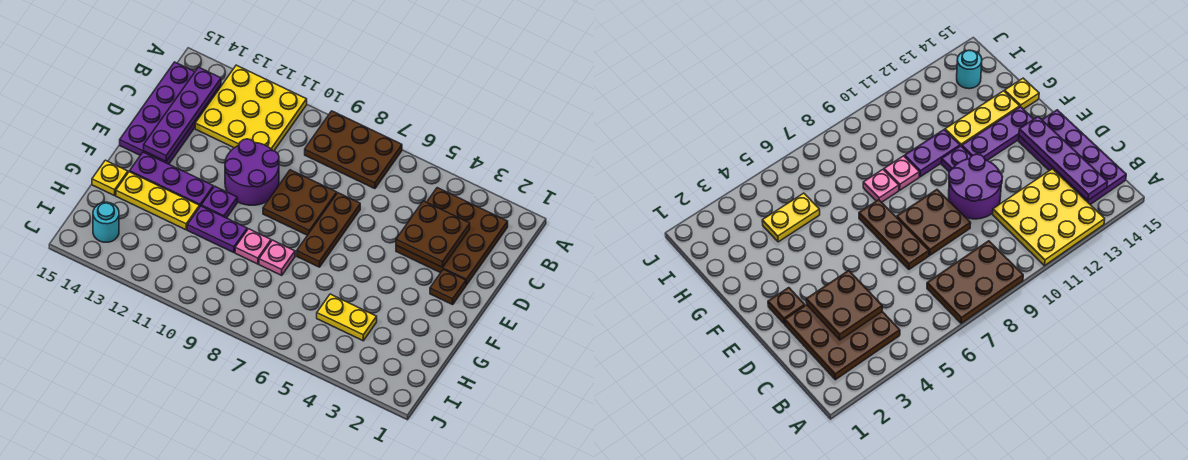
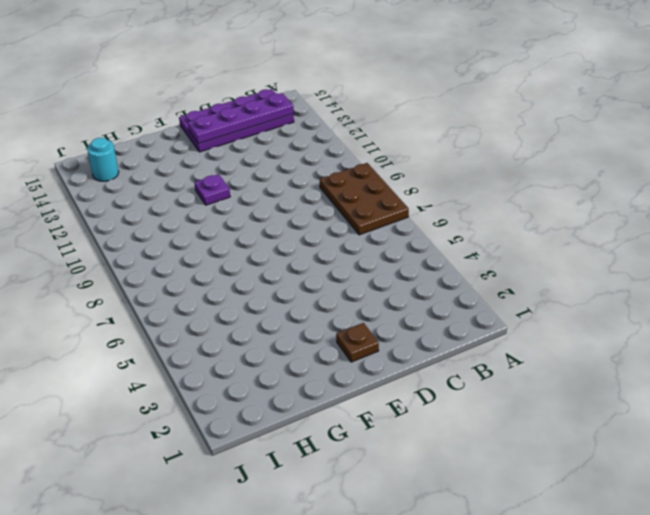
none -> yellow plate A11:C13 level 1
none -> brown plate B2:D4 level 1
none -> brown plate D7:F7 level 1

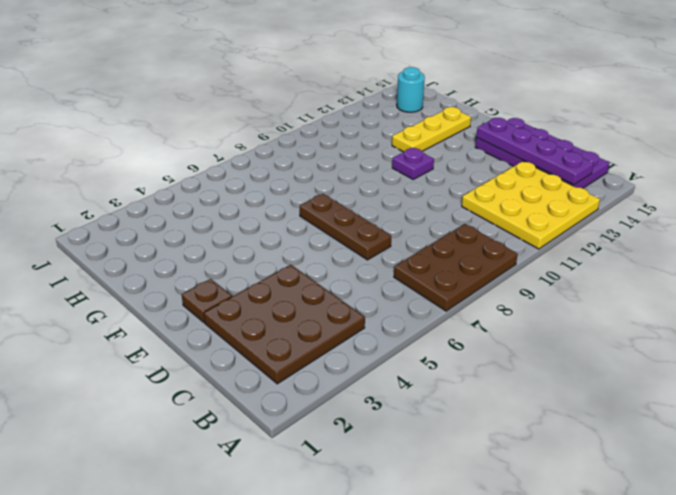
none -> brown plate D8:E9 level 1
none -> purple round brick D10:E11 level 1
none -> purple plate F12:F14 level 1

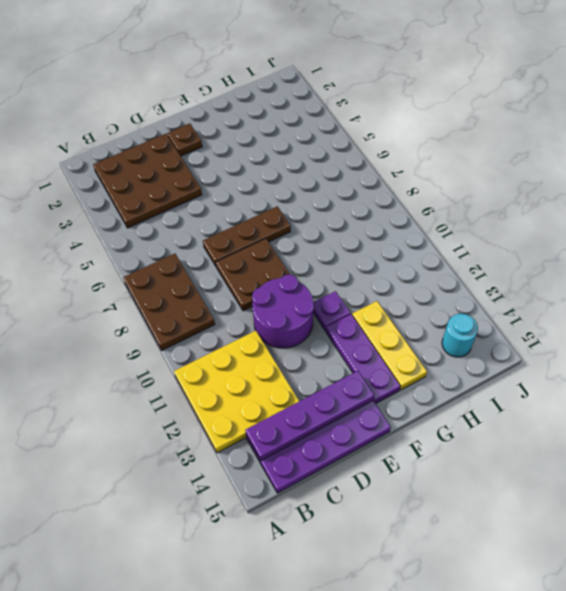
none -> pink plate G8 level 1
none -> pink plate G9 level 1
none -> purple plate G10:G11 level 1

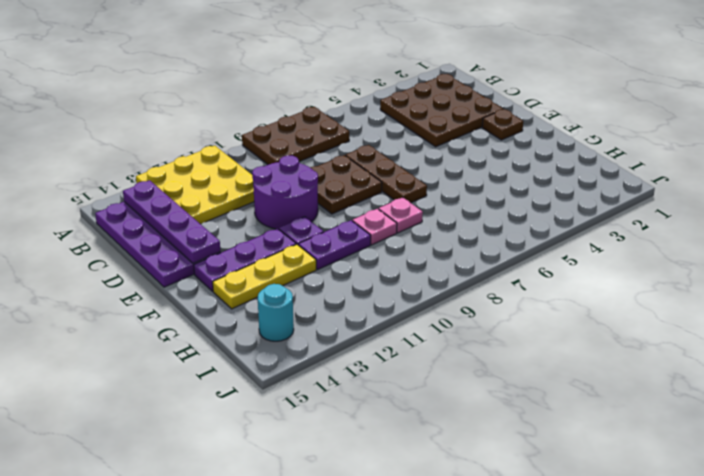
none -> yellow plate G15 level 1
none -> yellow plate H4:H5 level 1
none -> brown plate C3:D4 level 2

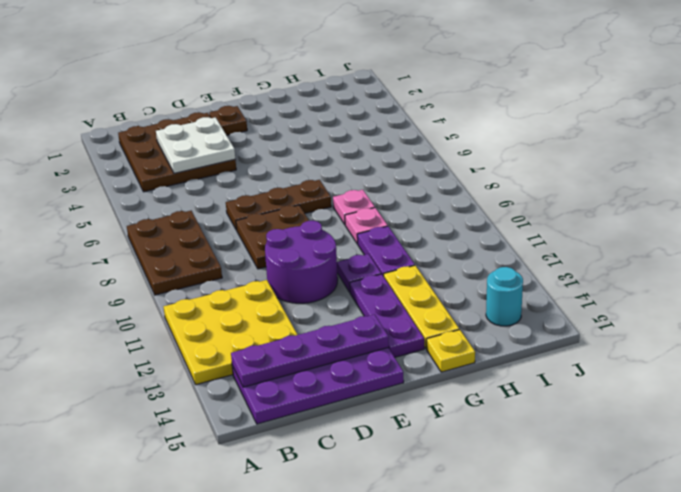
white plate C3:D4 level 2 -> brown plate C3:D4 level 2
none -> yellow plate H4:H5 level 1

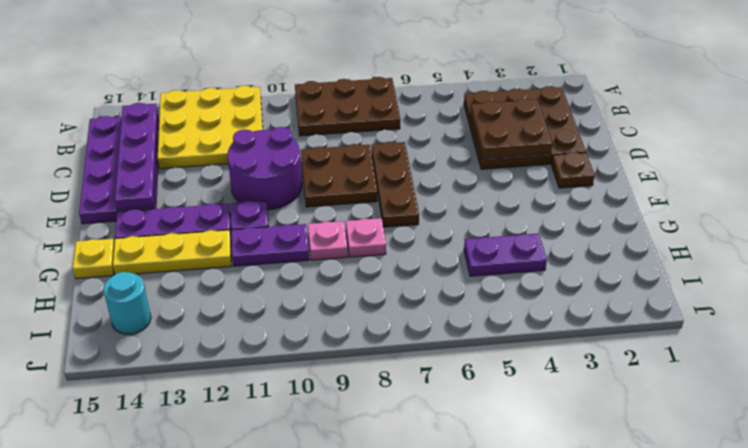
purple plate H4:H5 level 1 -> yellow plate H4:H5 level 1

